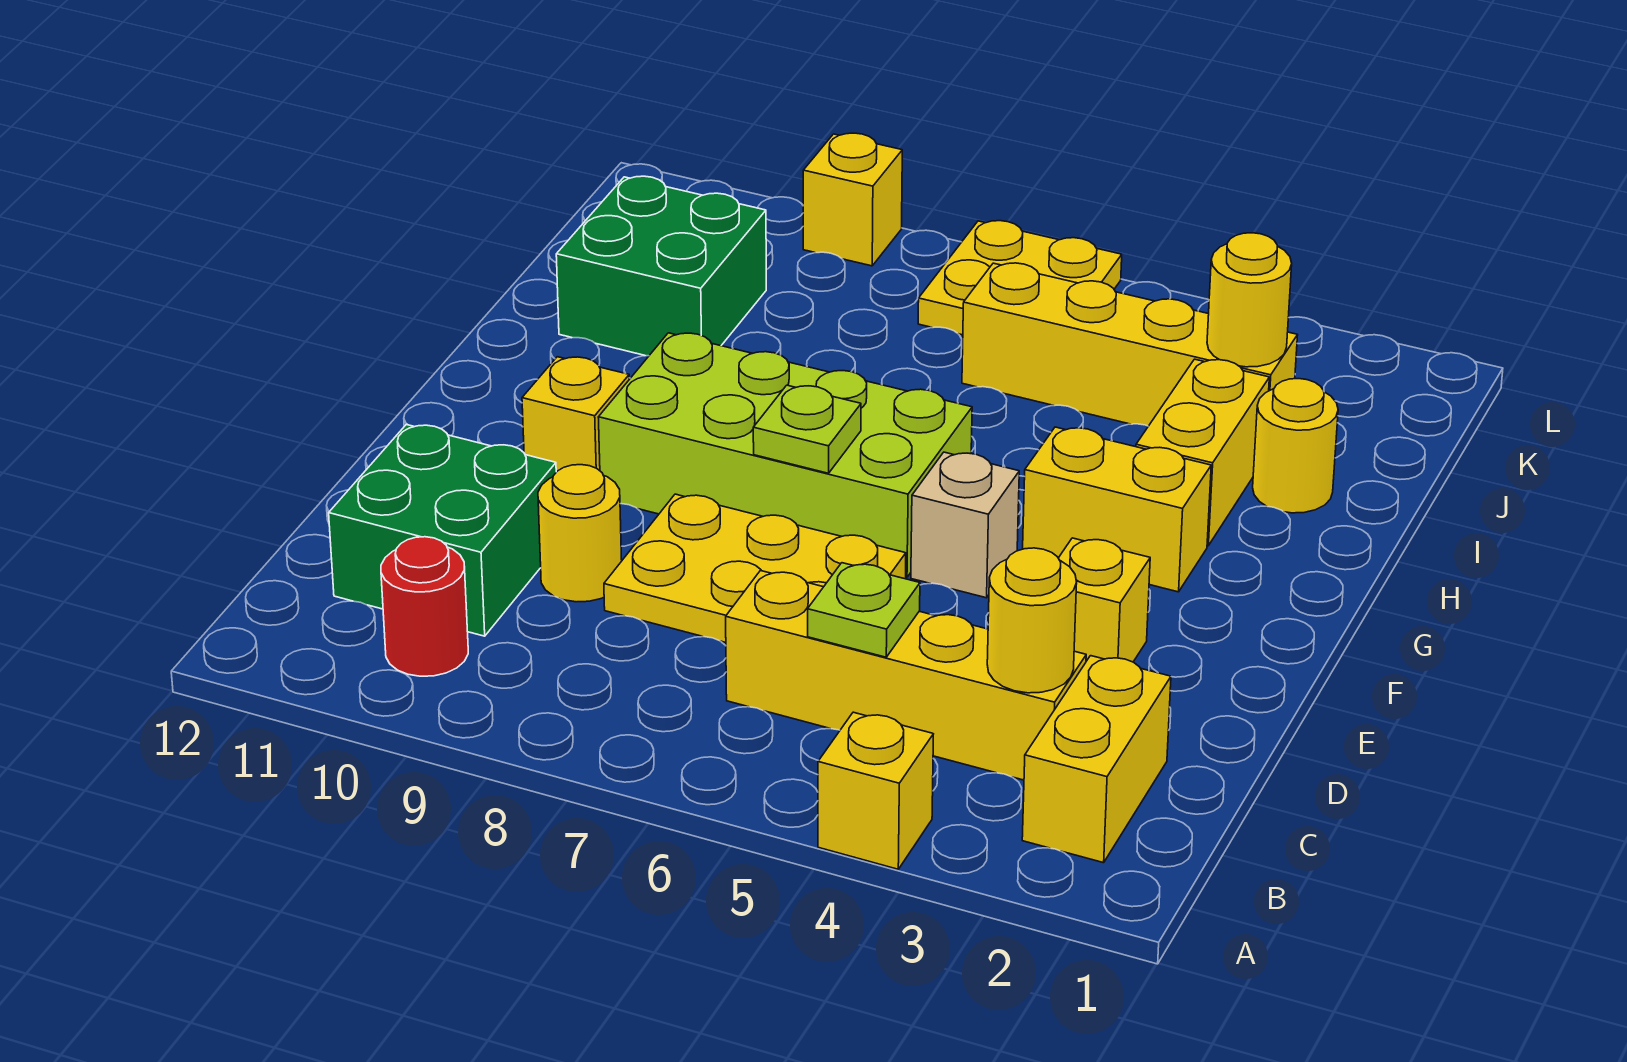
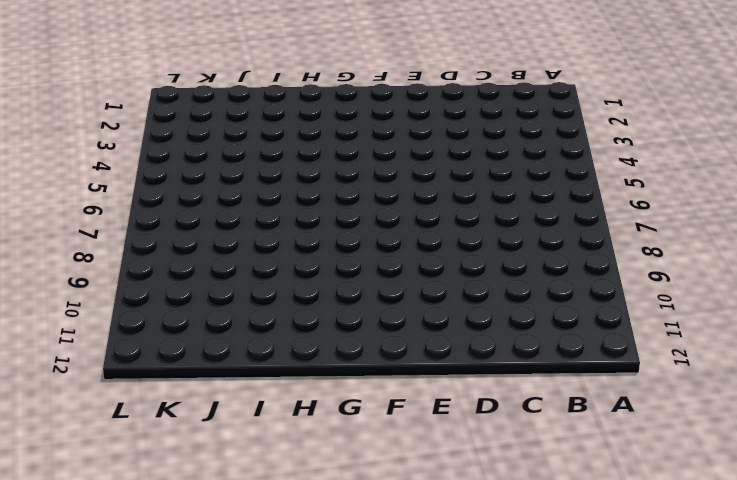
none -> yellow brick A4 level 1
none -> yellow brick B2:C2 level 1
none -> red round brick B10 level 1

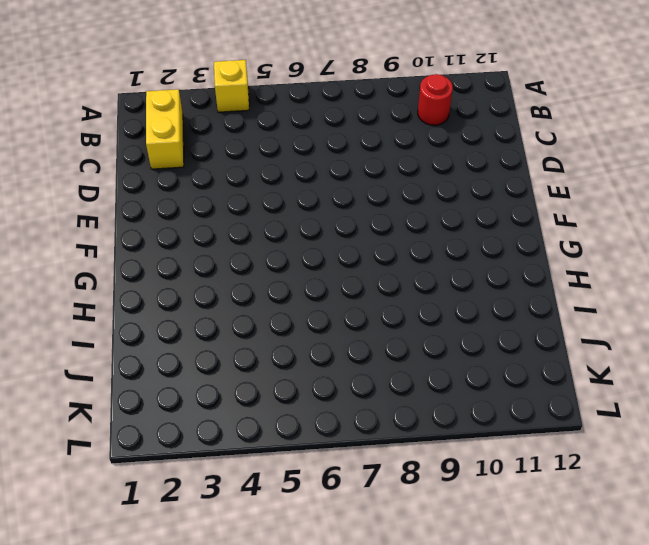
none -> yellow brick C3:C6 level 1
none -> green brick C10:D11 level 1
none -> yellow plate D6:E8 level 1

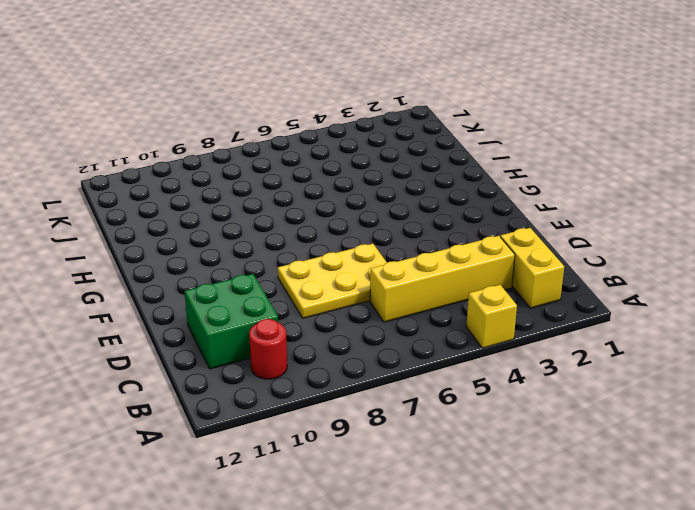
none -> yellow round brick D9 level 1
none -> yellow brick E3 level 1
none -> tan brick F5 level 1

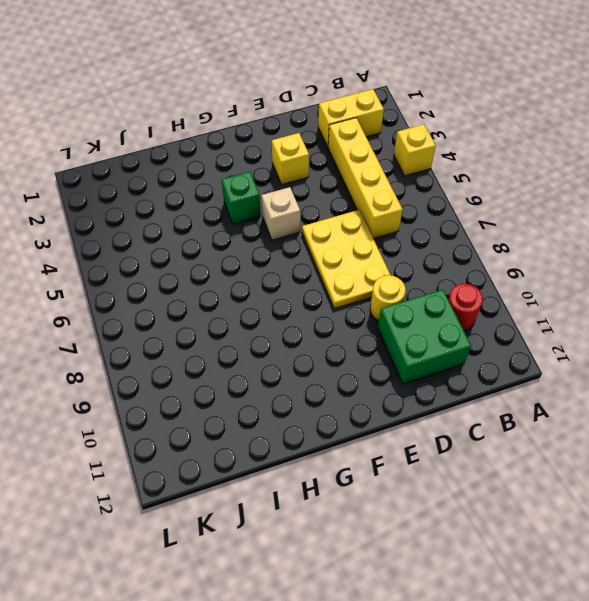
green brick G4 level 1 -> yellow brick G3:G4 level 1
none -> lime brick F6:G9 level 1
none -> yellow brick F10 level 1
none -> yellow brick H3:I3 level 1

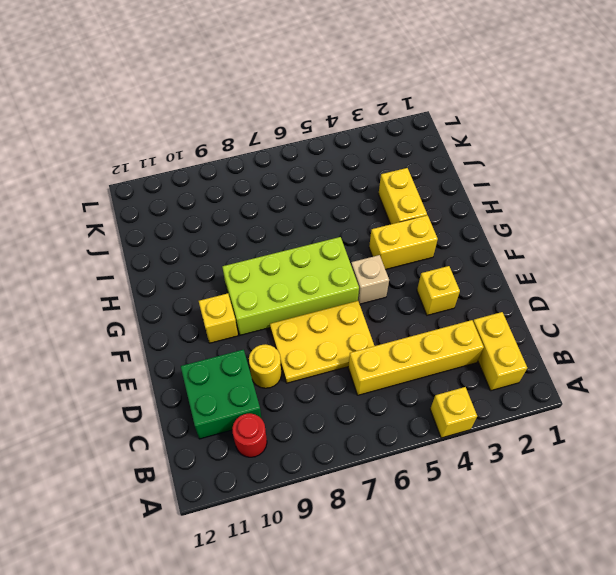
none -> yellow round brick I2 level 1
none -> green brick I10:J11 level 1
none -> yellow brick J3:J6 level 1

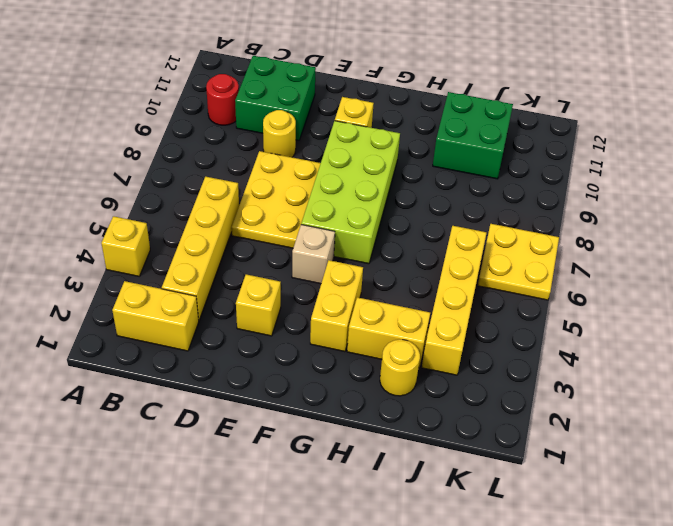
none -> yellow brick L9 level 1
none -> yellow round brick C3 level 2
none -> lime plate C5 level 2

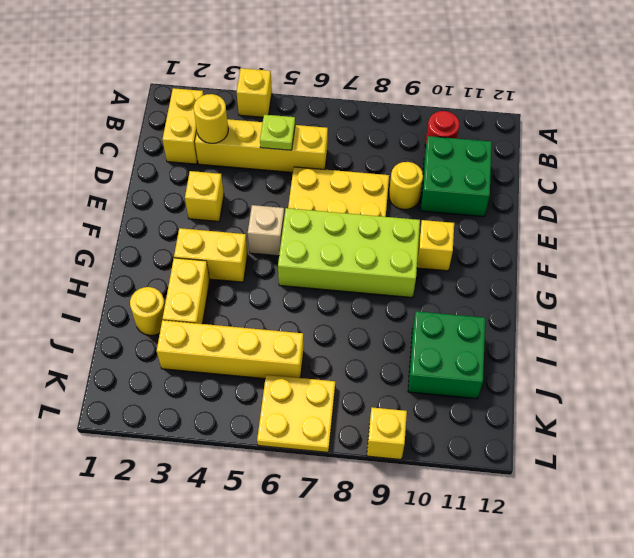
none -> lime plate F7 level 2
none -> yellow round brick J3 level 2

